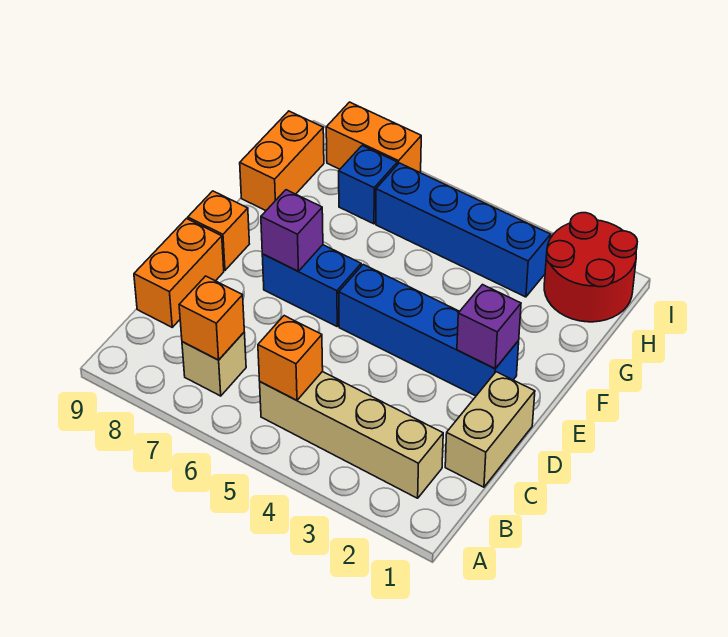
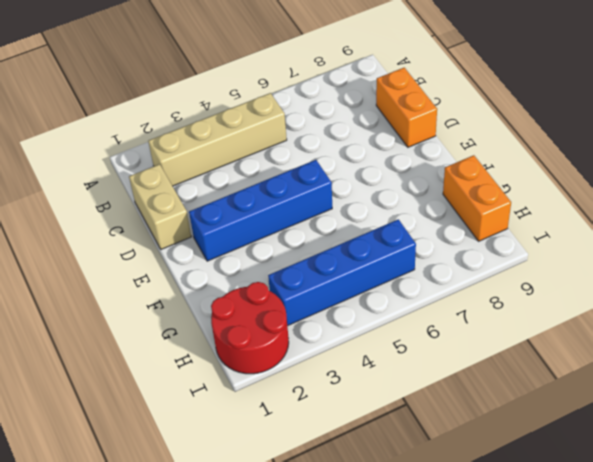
none -> tan brick B7 level 1
none -> blue brick E6:E7 level 1
none -> orange brick E9 level 1

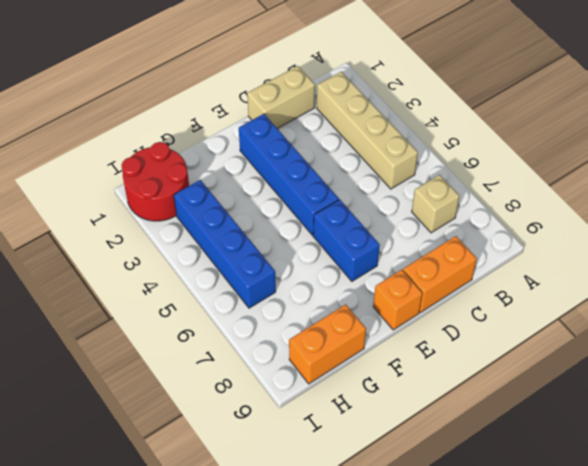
none -> blue brick H7 level 1
none -> orange brick I7:I8 level 1
none -> orange brick B5 level 2

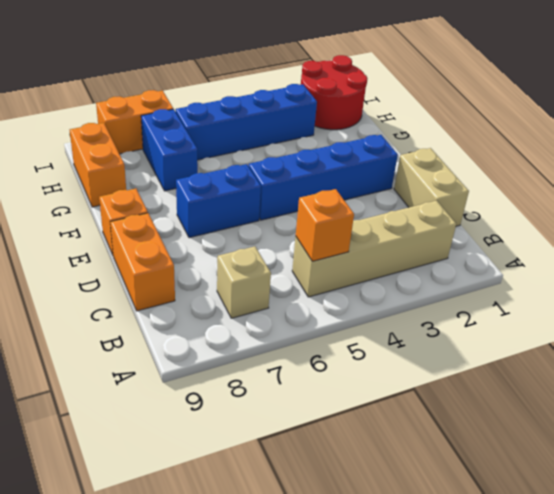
blue brick G7:H7 level 1 -> blue brick H7 level 1
none -> orange brick B7 level 2
none -> purple brick E2 level 2
none -> purple brick E7 level 2

